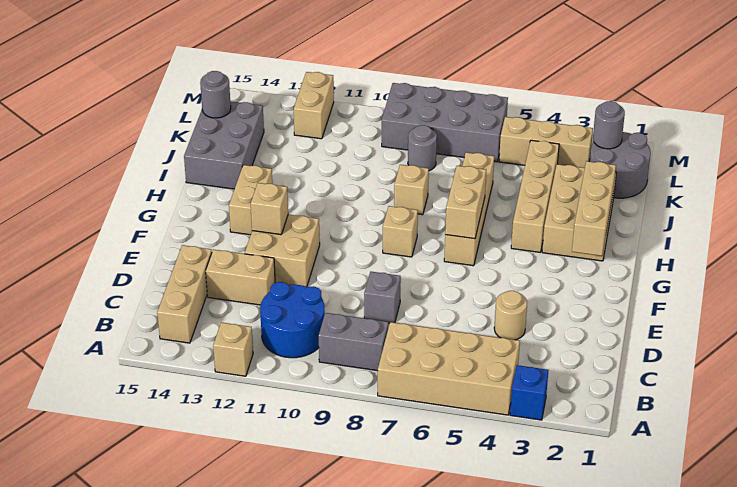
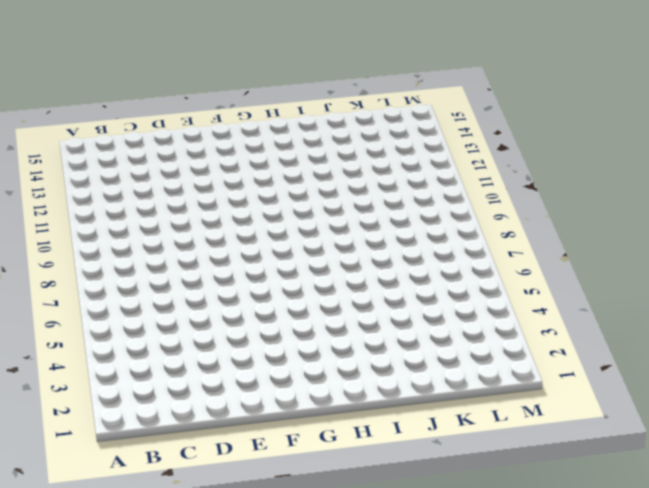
none -> blue brick A3 level 1
none -> tan brick A4:B7 level 1
none -> tan brick A12 level 1

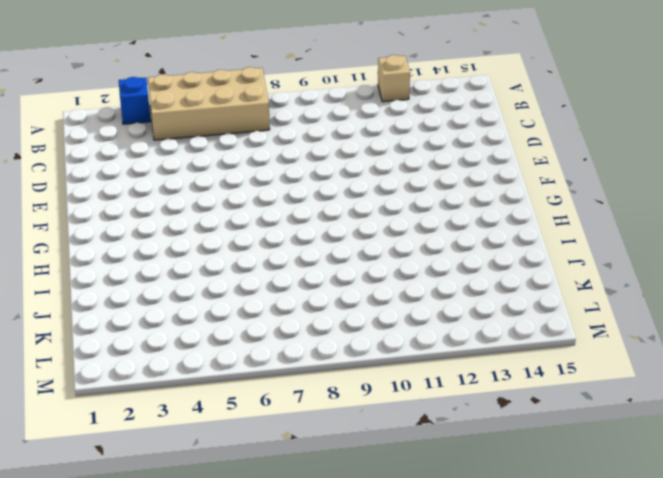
none -> grey brick B8:B9 level 1
none -> blue round brick B10:C11 level 1
none -> tan brick B14:D14 level 1

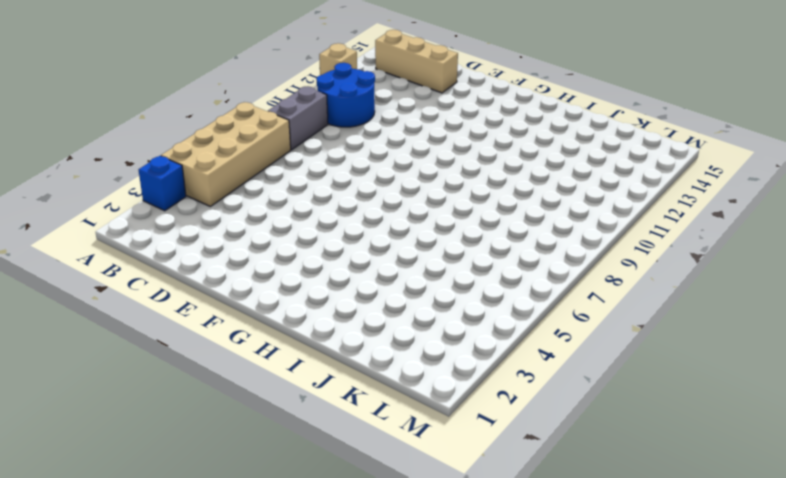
none -> tan round brick D4 level 1
none -> grey brick D8 level 1
none -> tan brick D12:D13 level 1

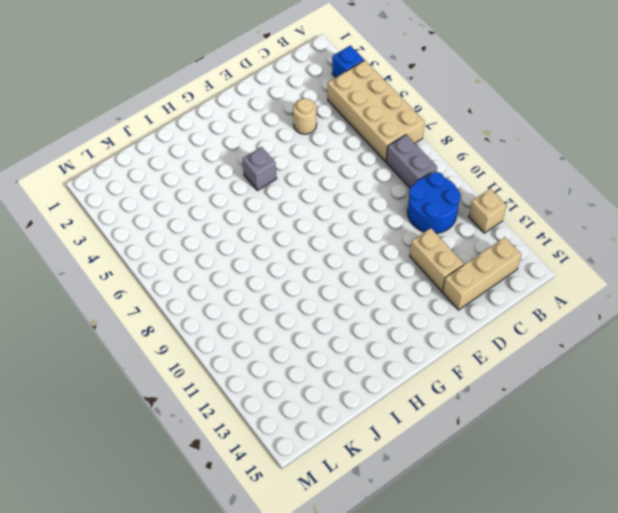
grey brick G5 level 1 -> grey brick D8 level 1
none -> tan brick E11:F12 level 1
none -> tan brick G6:J6 level 1
none -> tan brick G8 level 1

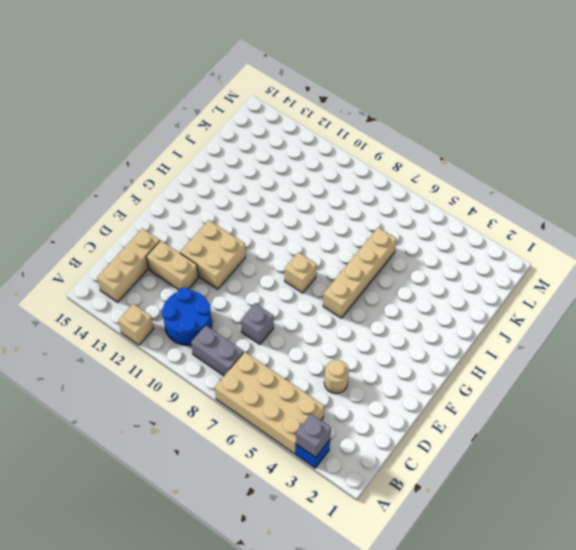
grey brick A3 level 2 -> none
none -> tan brick G13:H13 level 1
none -> tan brick H2:J3 level 1
none -> tan brick H4:K4 level 1

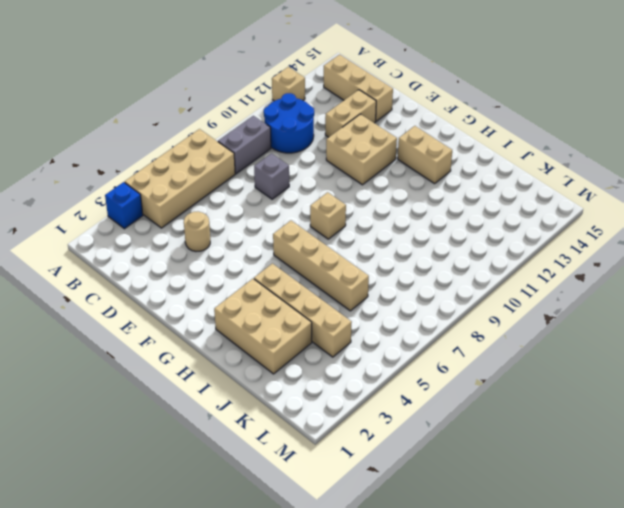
none -> tan brick I8 level 1
none -> grey brick I14:K15 level 1
none -> grey round brick K1:L2 level 1

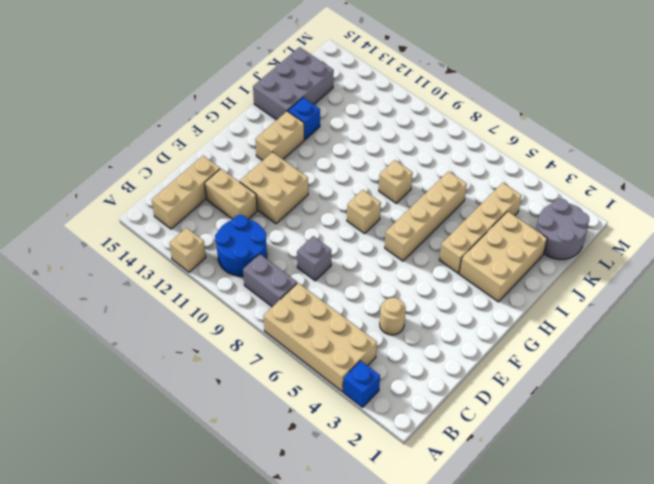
blue brick I13 level 1 -> none
none -> grey round brick K8 level 1
none -> tan brick L3:L5 level 1
none -> grey brick L6:M9 level 1

